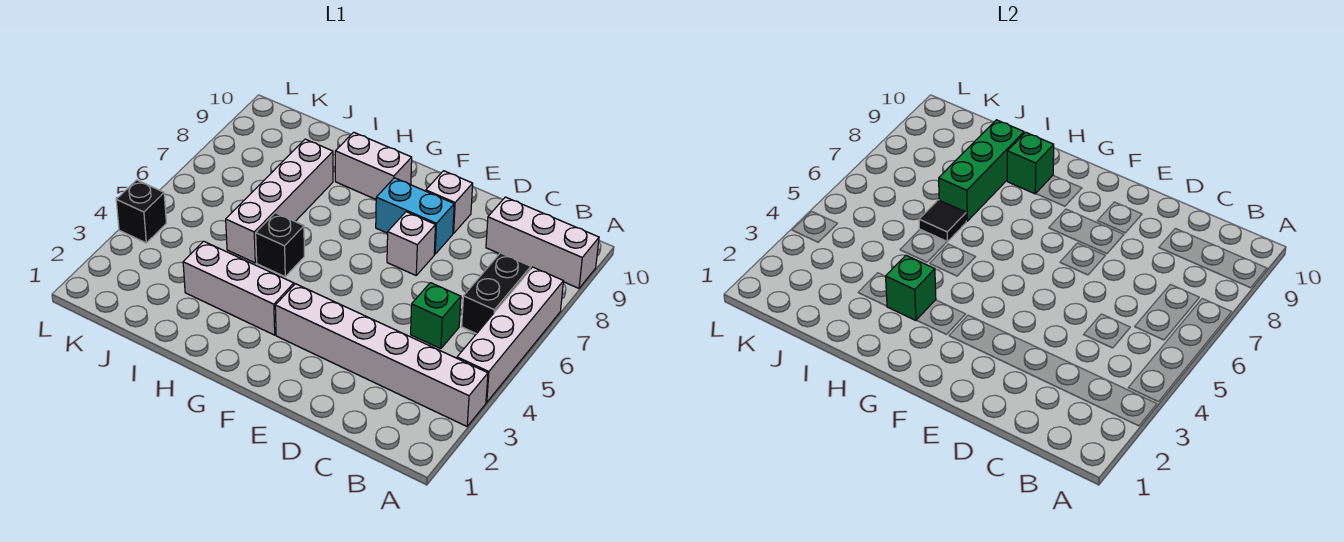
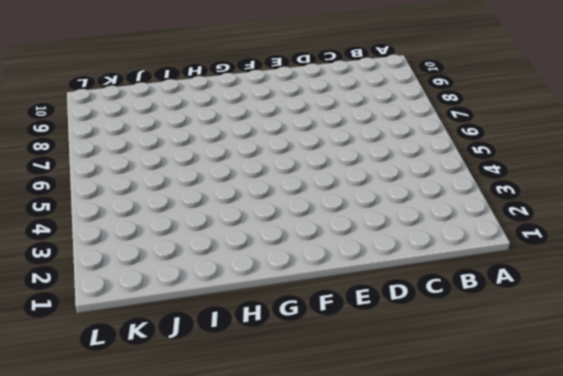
none -> white brick A3:F3 level 1
none -> white brick A4:A7 level 1
none -> white brick A9:C9 level 1

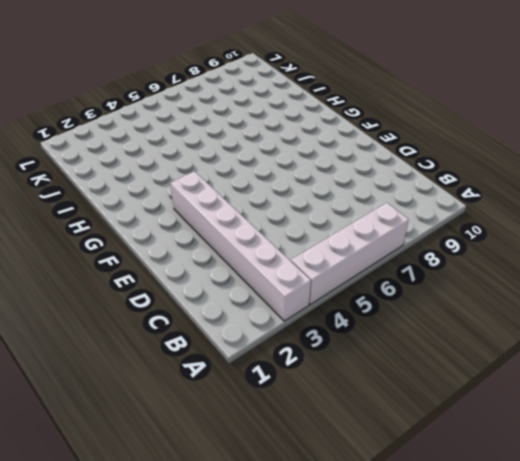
none -> white brick A9:C9 level 1
none -> black brick B6:B7 level 1
none -> green brick C5 level 1

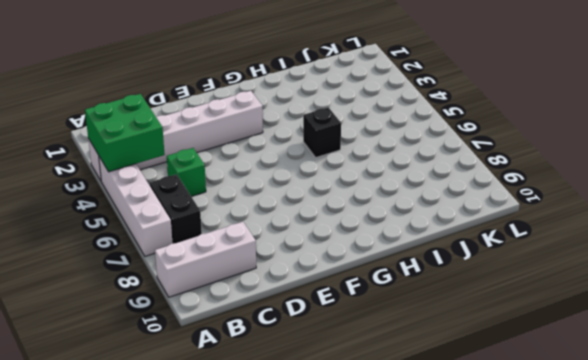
green brick A3:B4 level 2 -> none
none -> white brick E7 level 1
none -> cyan brick E8:F8 level 1
none -> white brick E9 level 1

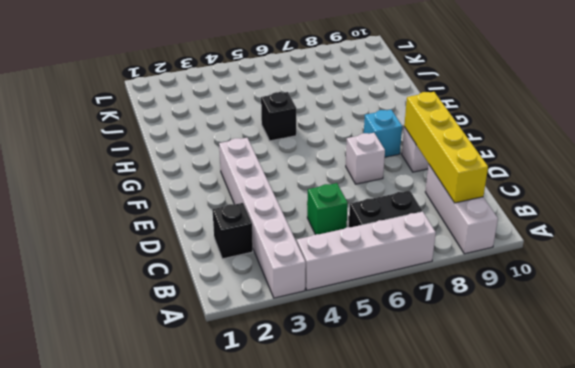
yellow brick B9:E9 level 2 -> none
black brick C2 level 1 -> black brick L4 level 1
cyan brick F8 level 1 -> cyan brick E8:F8 level 1
none -> white brick G3:I3 level 1
none -> white brick G9:H9 level 1
none -> white brick I5:I8 level 1

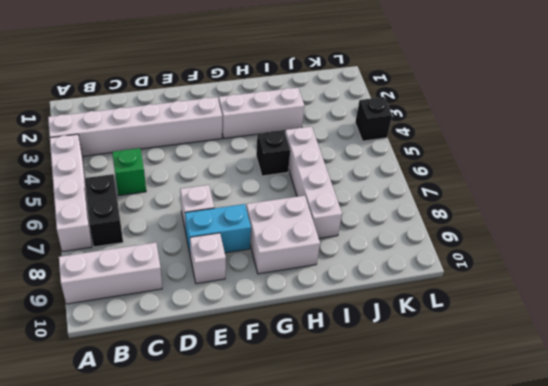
white brick G8:H9 level 1 -> white brick G9:H9 level 1
none -> green brick H3 level 2
none -> green brick H9 level 2
none -> black tile I6 level 2

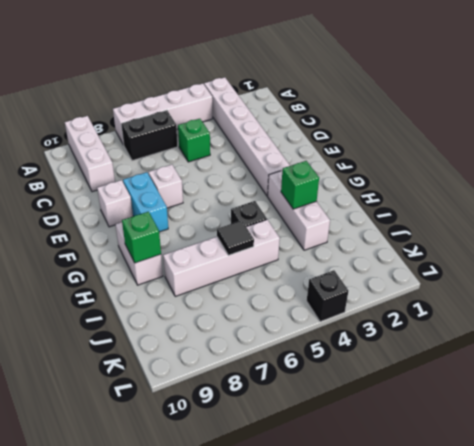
none -> green brick I7:I9 level 2

